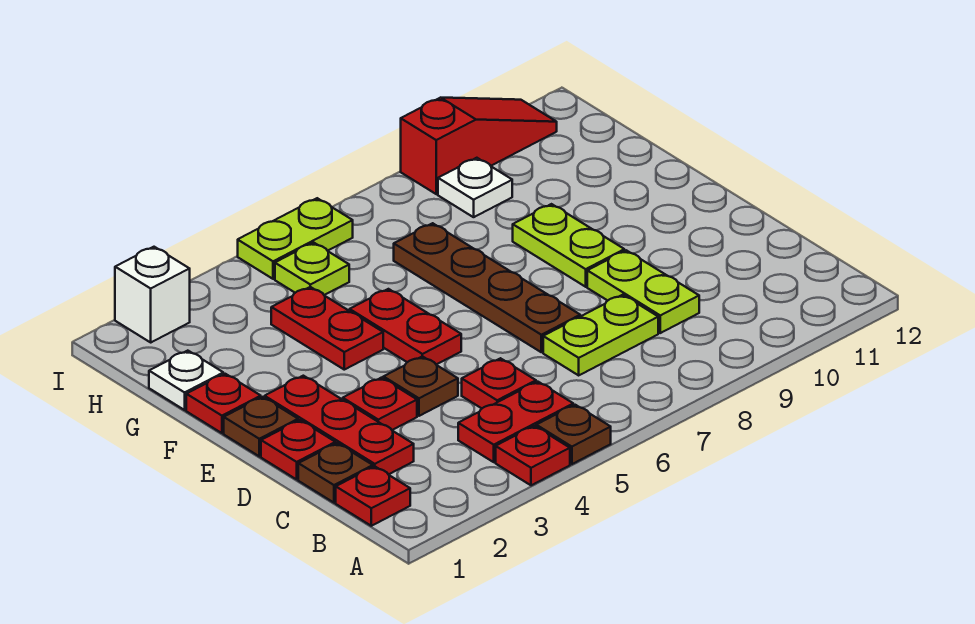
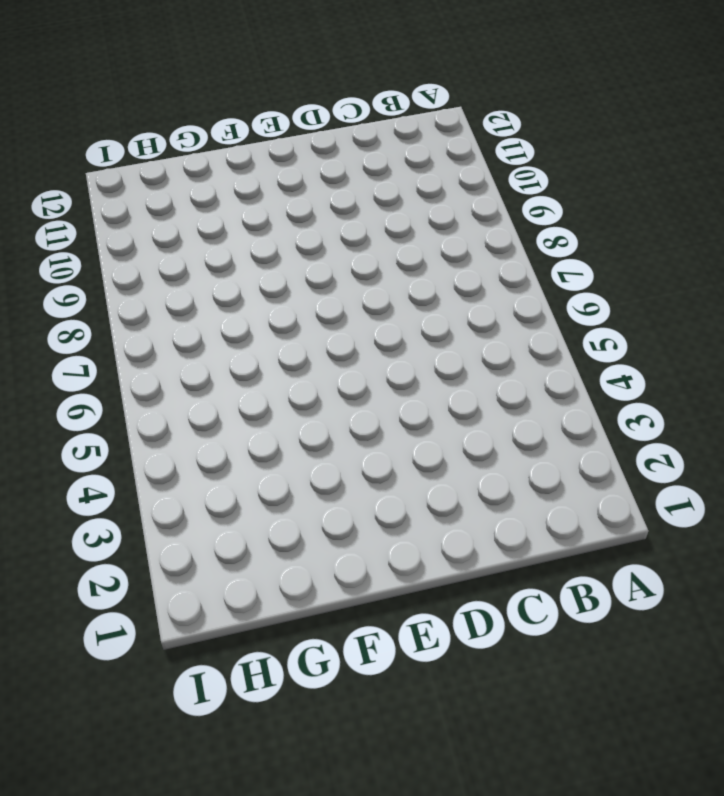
none -> red plate A4 level 1
none -> brown plate A5 level 1
none -> red plate B1 level 1

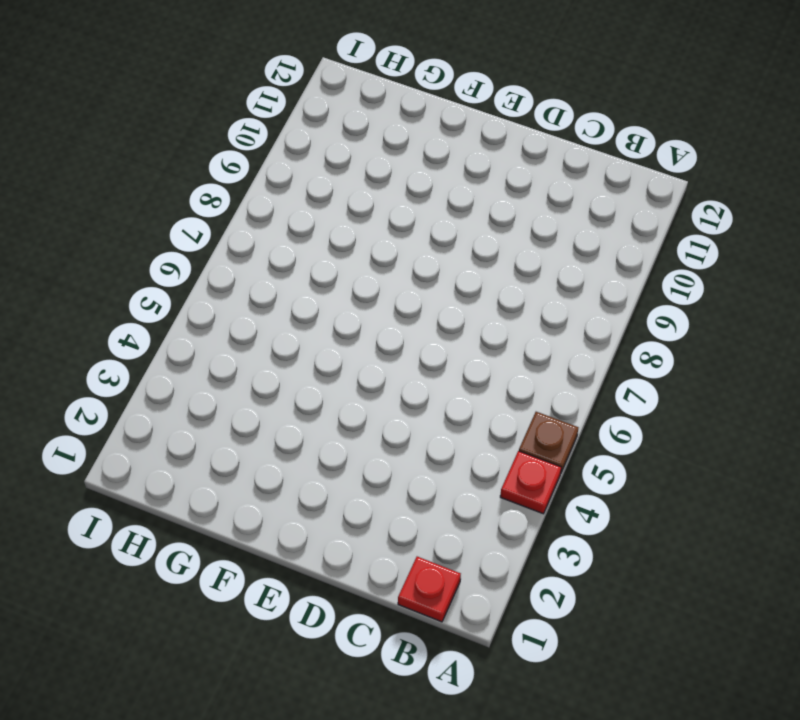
none -> red plate B4:B5 level 1
none -> brown plate C1 level 1
none -> red plate C2:E2 level 1

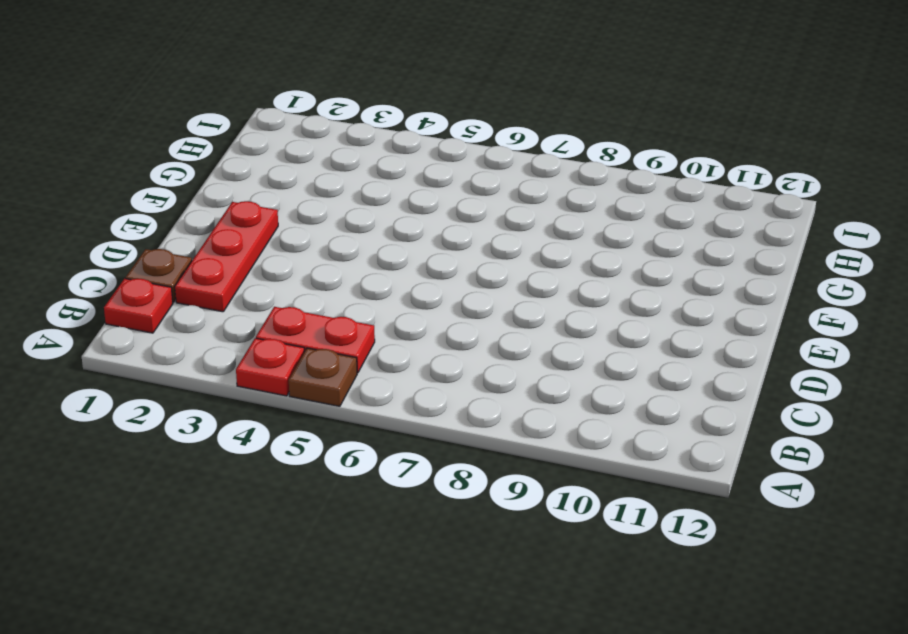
none -> red plate C5 level 1
none -> lime plate C7:C8 level 1
none -> lime plate C9:D9 level 1

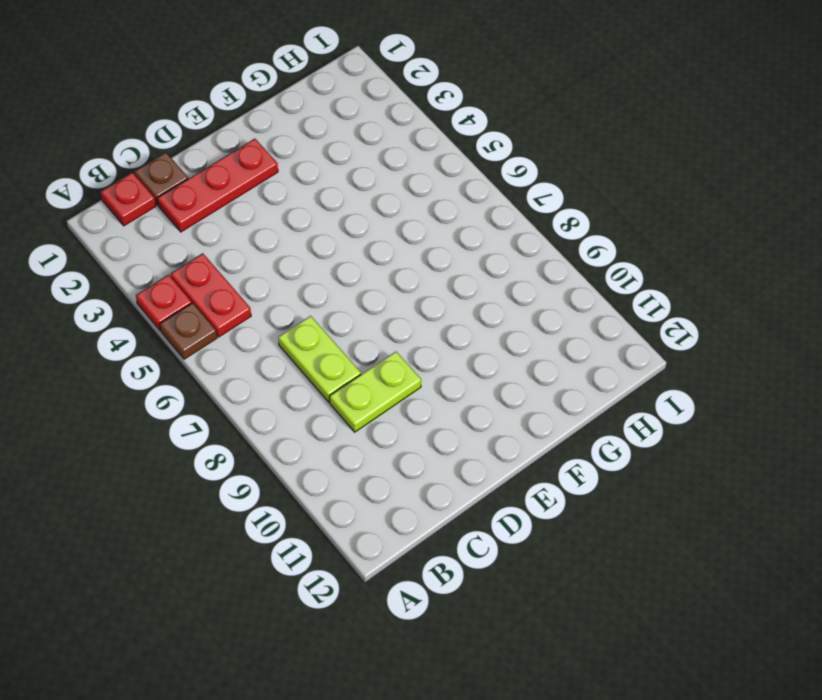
none -> red plate C5 level 1
none -> red plate D1 level 1
none -> red plate D3 level 1

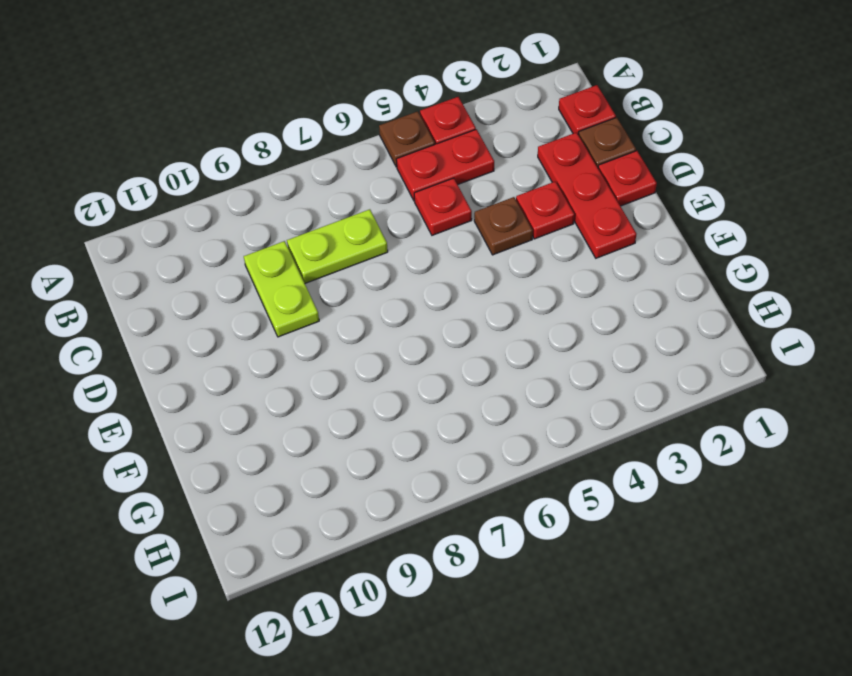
none -> brown plate D7:G7 level 1
none -> brown plate E1 level 1
none -> red plate E5:F5 level 1

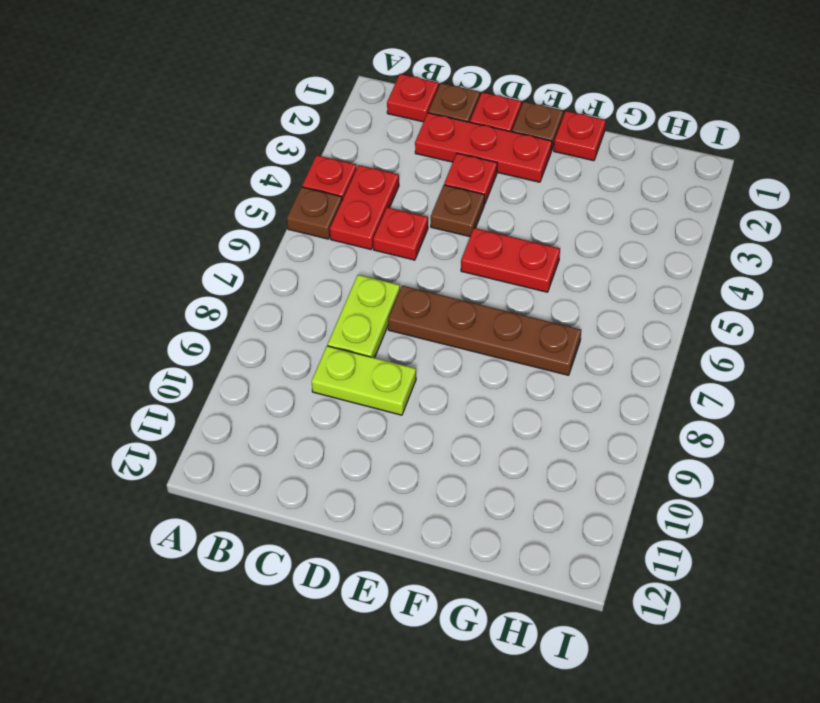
none -> lime plate E9:F9 level 1
none -> red plate F4:G4 level 1
none -> white plate G1 level 1

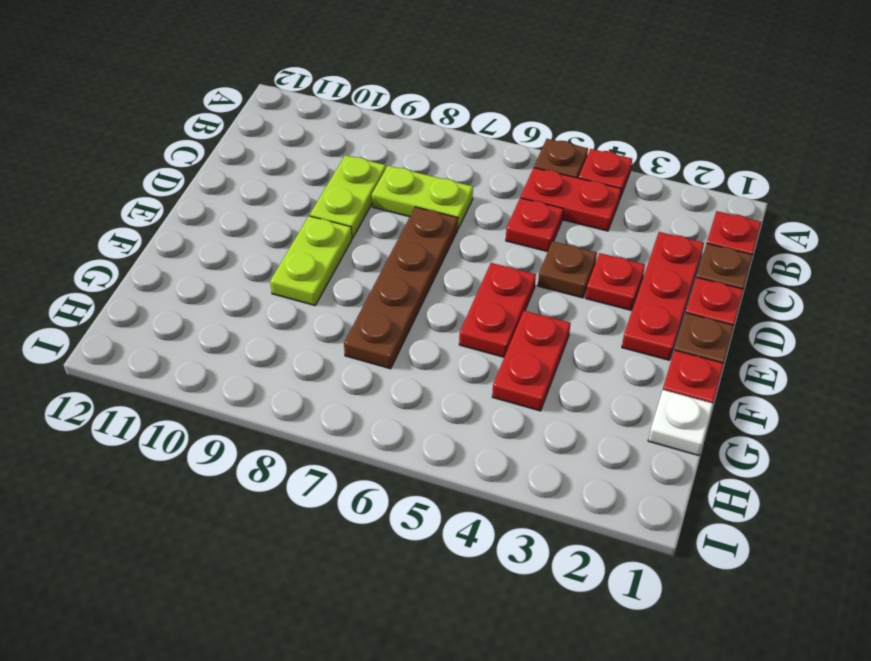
none -> lime plate H5 level 1
none -> white plate H9 level 1
none -> white brick I2 level 1

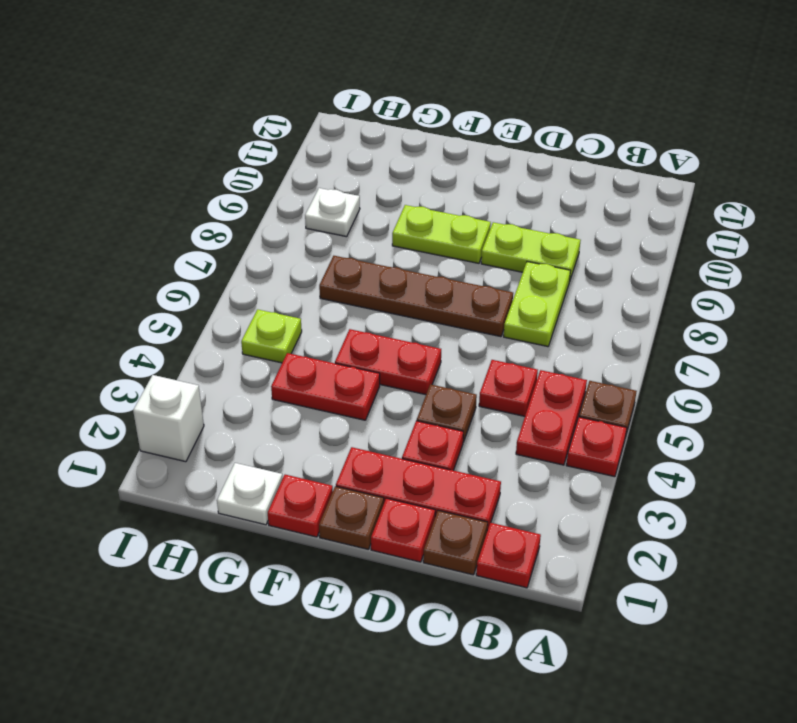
none -> lime plate I5:I6 level 1
none -> red slope I9:I11 level 1 top 9

